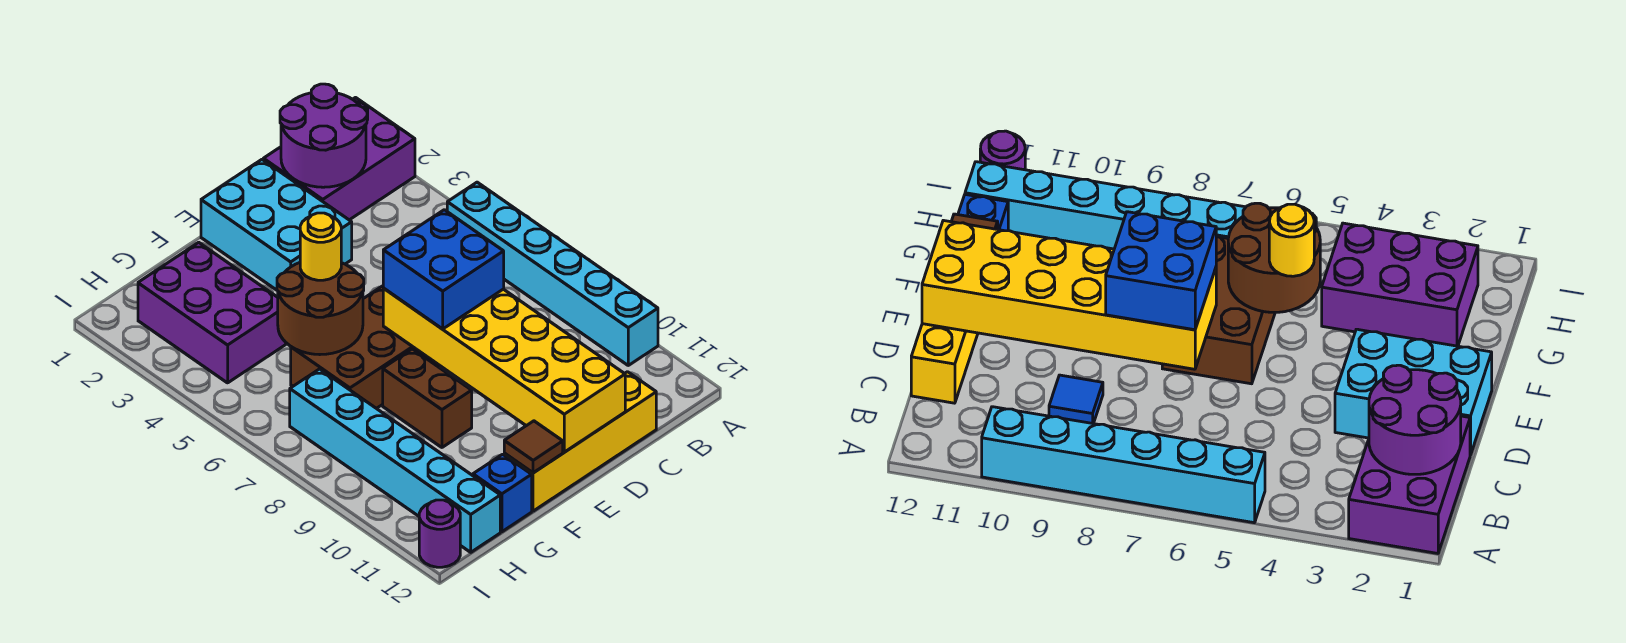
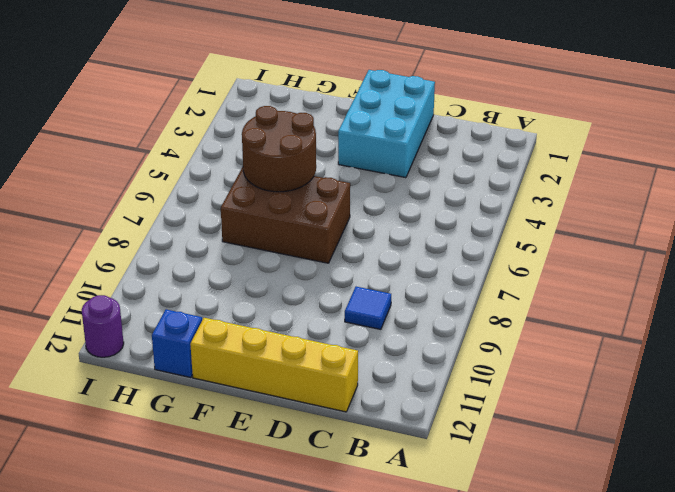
none -> purple brick A1:C2 level 1
none -> cyan brick A5:A10 level 1
none -> brown brick F8:F9 level 1

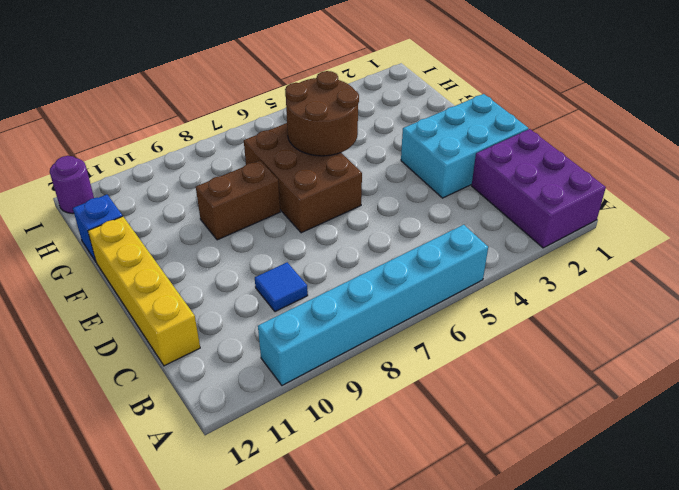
none -> purple brick G2:H4 level 1
none -> cyan brick H7:H12 level 1
none -> purple round brick B1:C2 level 2

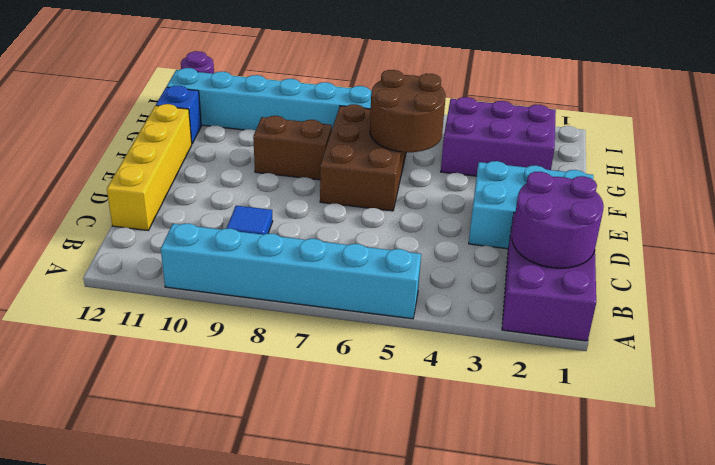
none -> yellow brick D7:E12 level 2
none -> brown tile F12 level 2
none -> blue brick D7:E8 level 3

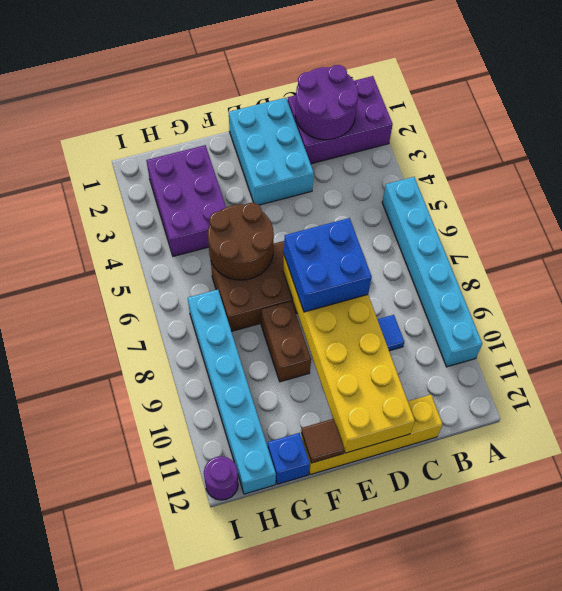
none -> yellow round brick F5 level 3

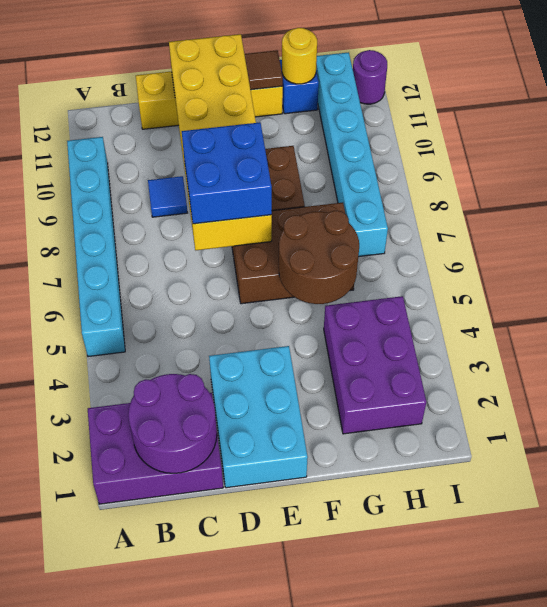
yellow round brick G12 level 2 -> yellow round brick F5 level 3

